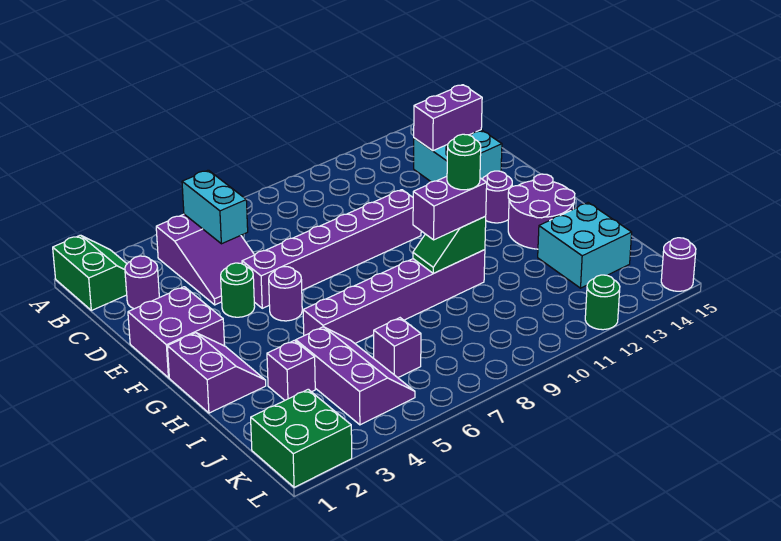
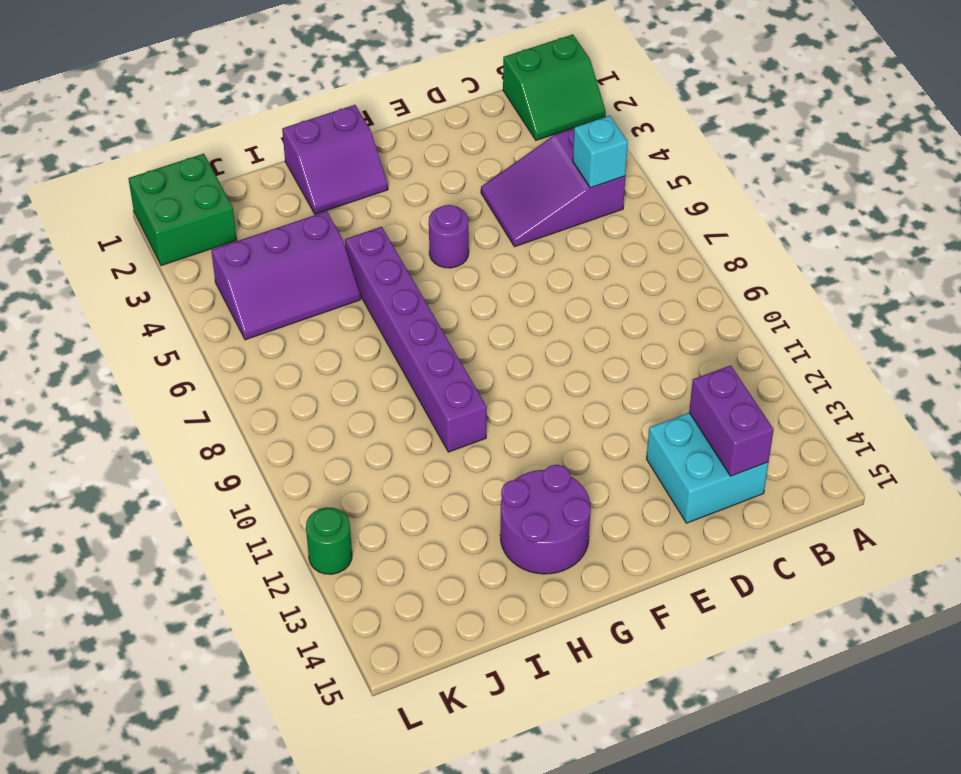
cyan brick B5 level 2 -> cyan brick B5:C5 level 2
none -> purple round brick C2 level 1
none -> purple brick E1:F2 level 1
none -> green round brick E4 level 1

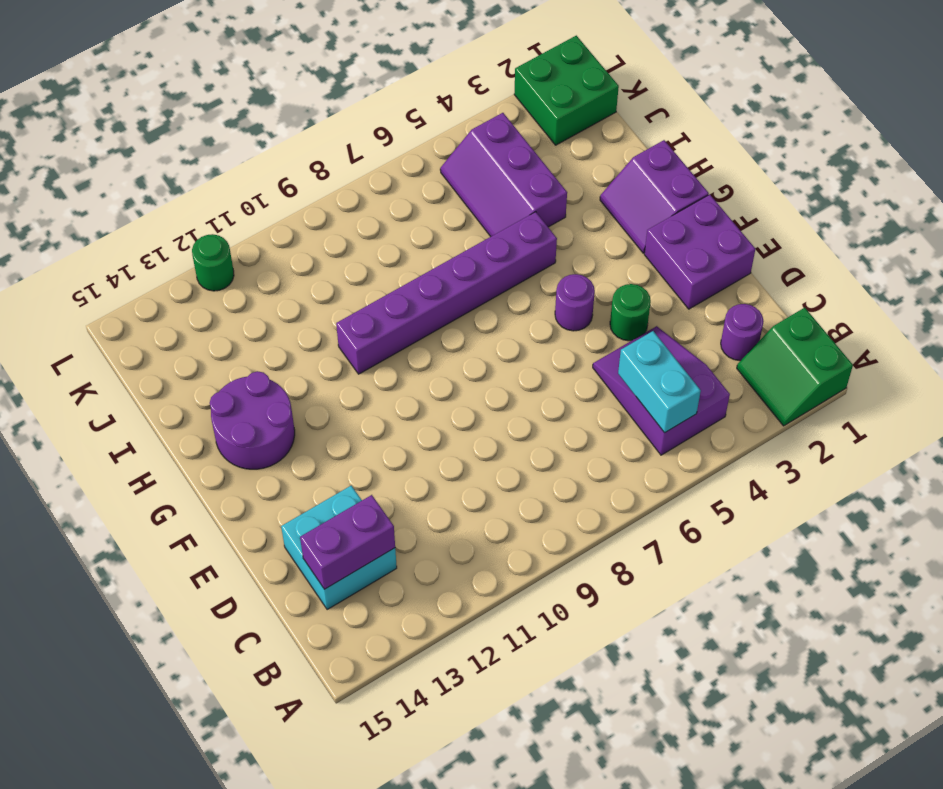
none -> purple brick E5:E10 level 1
none -> purple round brick F13 level 1
none -> purple brick I3 level 1

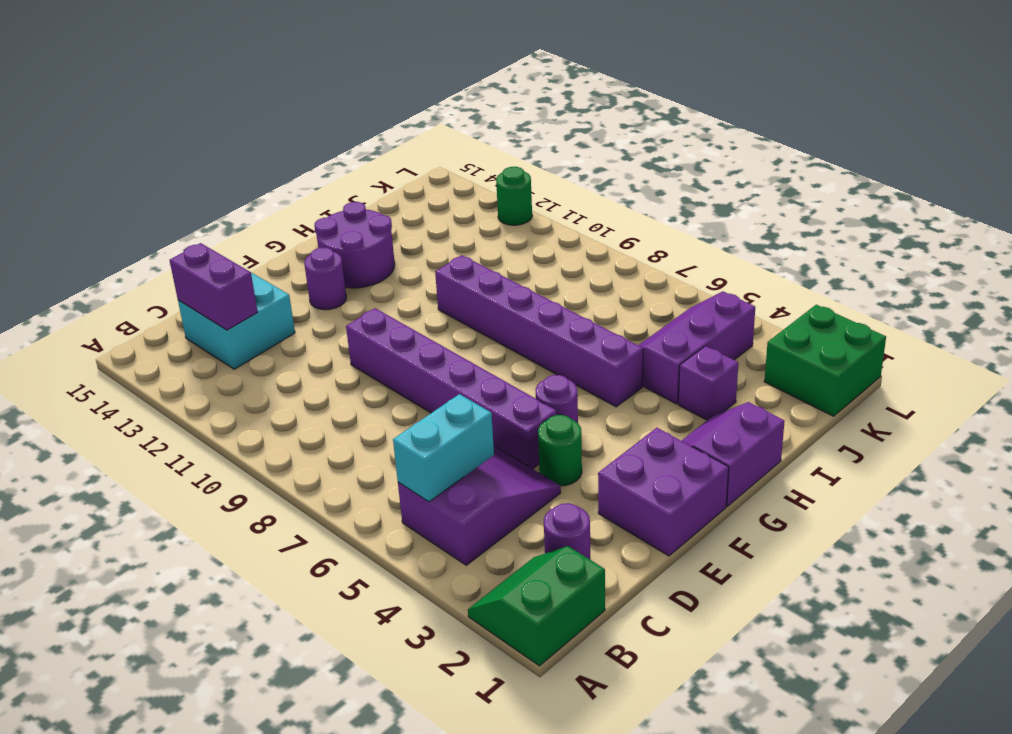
none -> cyan brick I13:J14 level 1
none -> purple brick J6 level 1
none -> purple round brick L15 level 1

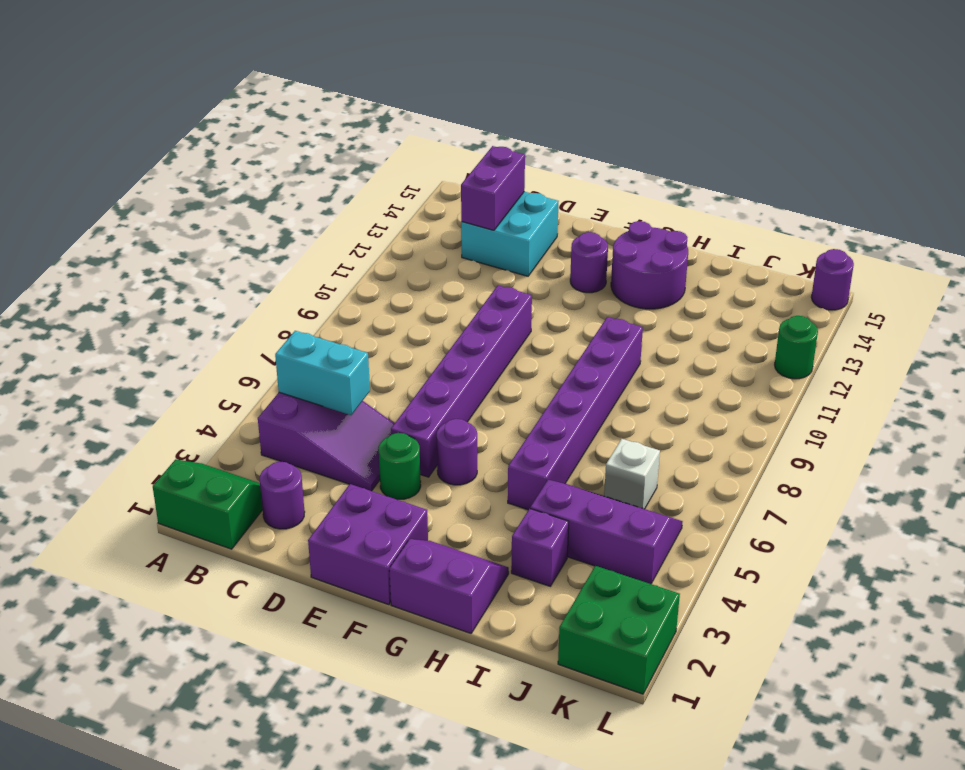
white brick J6 level 1 -> purple brick J6 level 1
none -> cyan brick I13:J14 level 1
none -> green slope H9:H10 level 2 top 10
none -> purple brick H9:H10 level 3

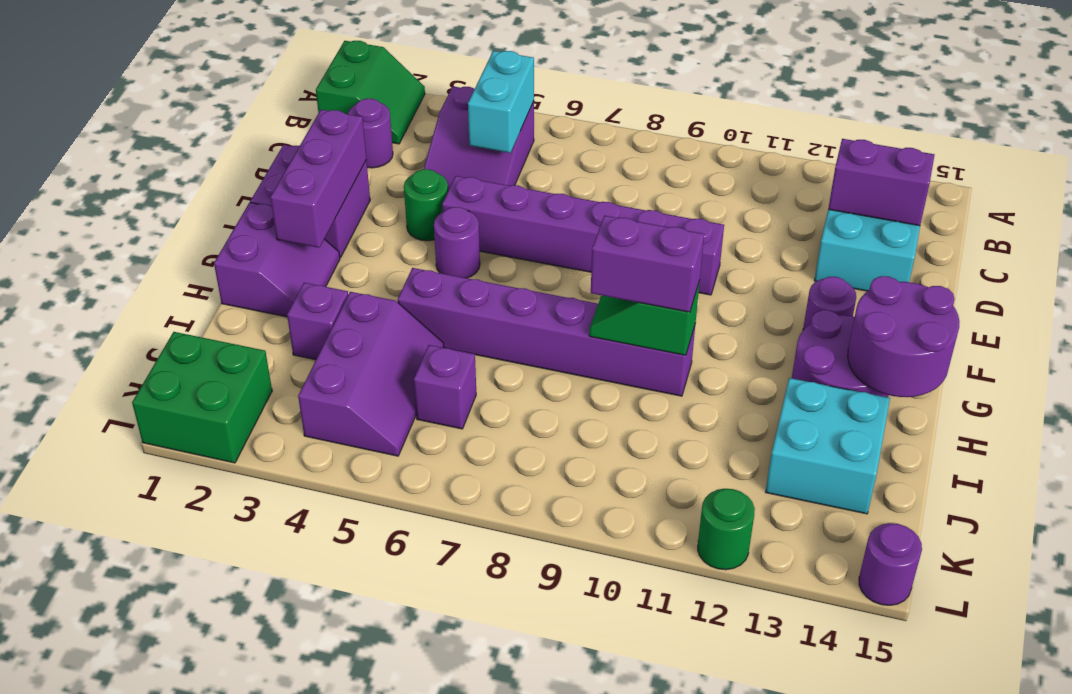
purple brick E2:G2 level 2 -> none
purple round brick G14:H15 level 2 -> none
none -> green round brick H10 level 4

